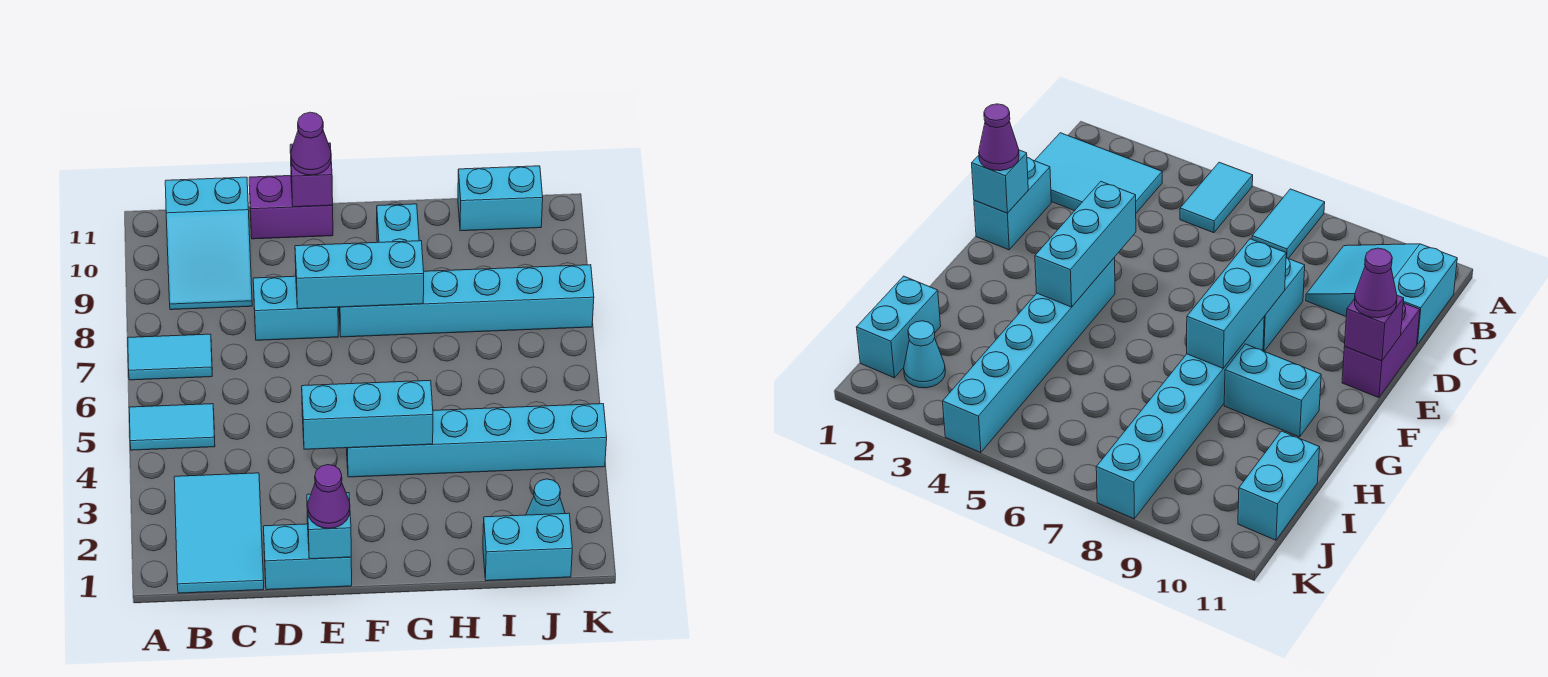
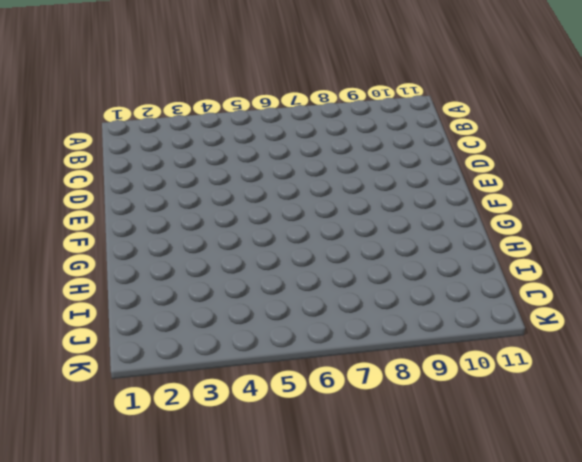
none -> cyan tile A5:B5 level 1
none -> cyan tile A7:B7 level 1
none -> cyan tile B1:C3 level 1

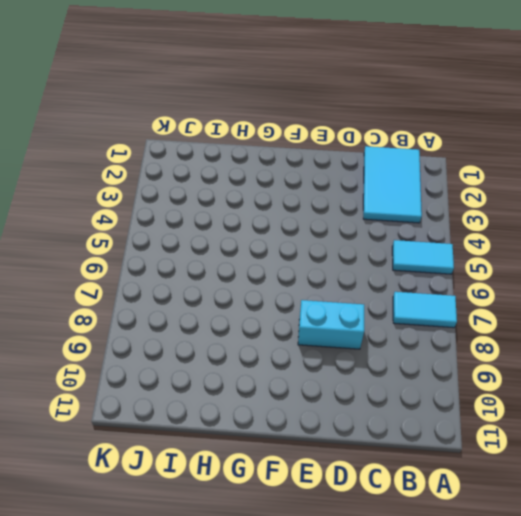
none -> cyan slope B9:C11 level 1 top 11
none -> cyan brick D1:E1 level 1
none -> purple brick D11:E11 level 1

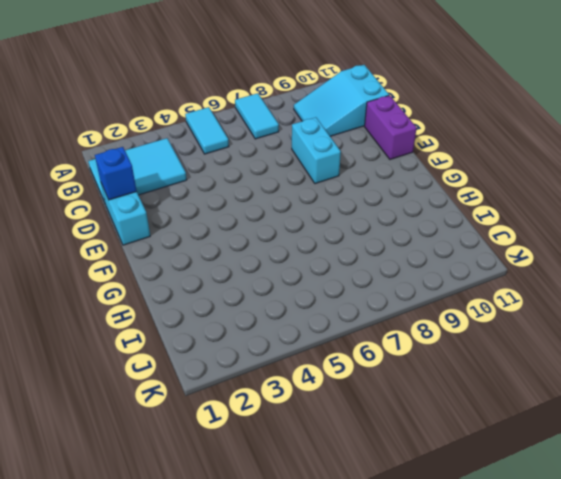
blue brick D1 level 2 -> none
none -> cyan brick F4:K4 level 1
none -> cyan brick F8:K8 level 1
none -> cyan brick G9:G10 level 1

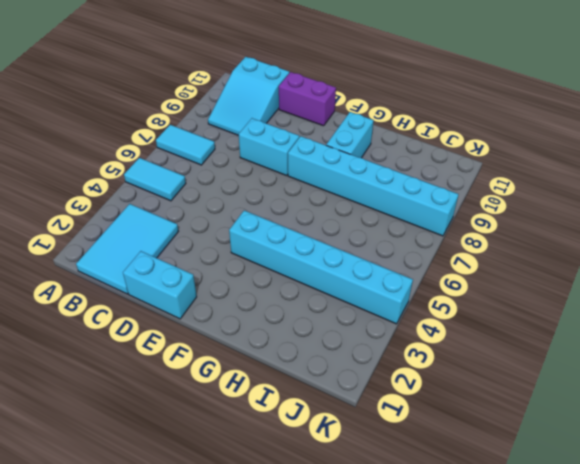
none -> cyan brick I1:J1 level 1
none -> cyan brick I11:J11 level 1
none -> cyan cone J2 level 1

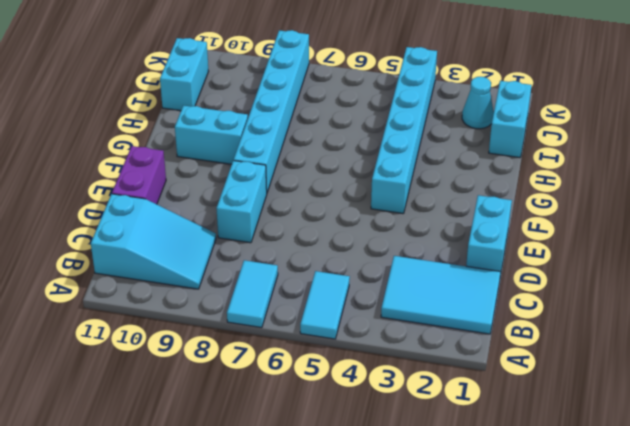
none -> cyan brick E1 level 2
none -> cyan brick E4:G4 level 2
none -> cyan brick E8:G8 level 2

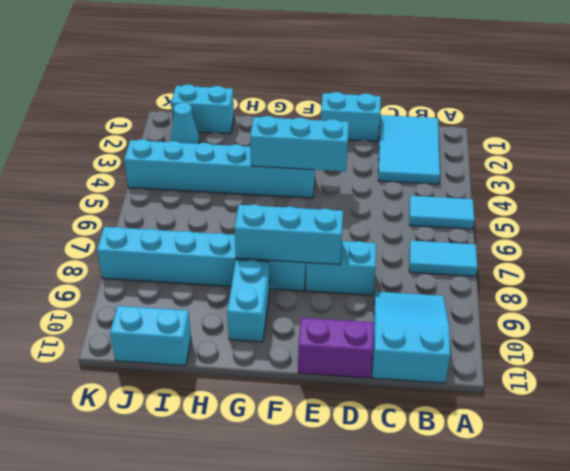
none -> cyan brick E1 level 2
none -> purple brick E11 level 2
none -> purple cone E1 level 3

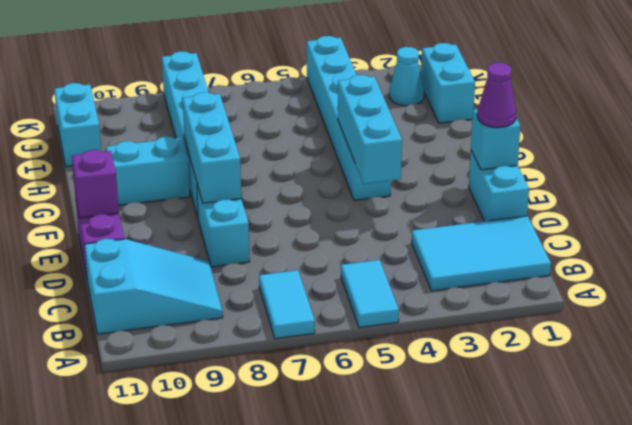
none -> purple cone E11 level 3

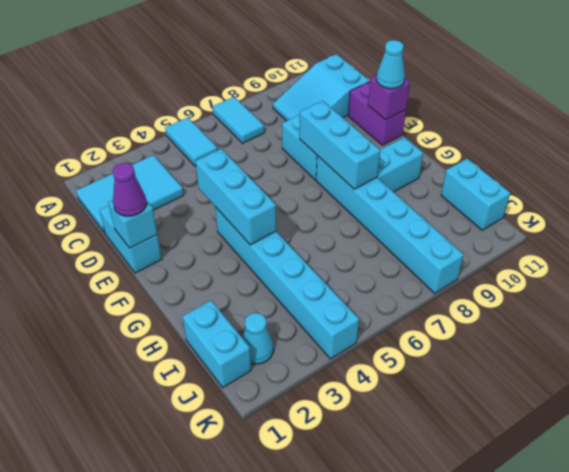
cyan cone E11 level 3 -> purple cone E11 level 3

